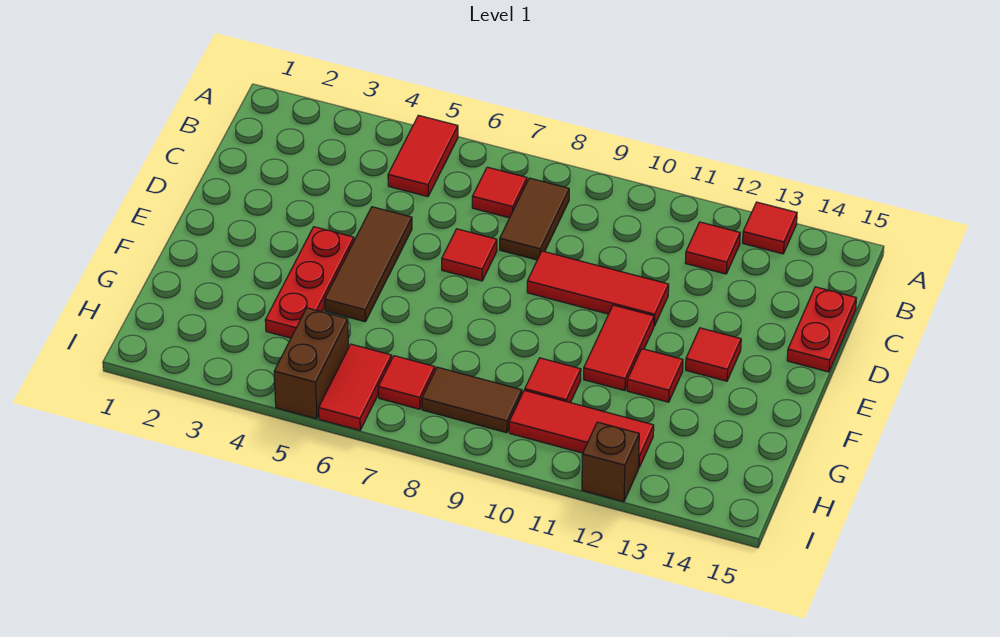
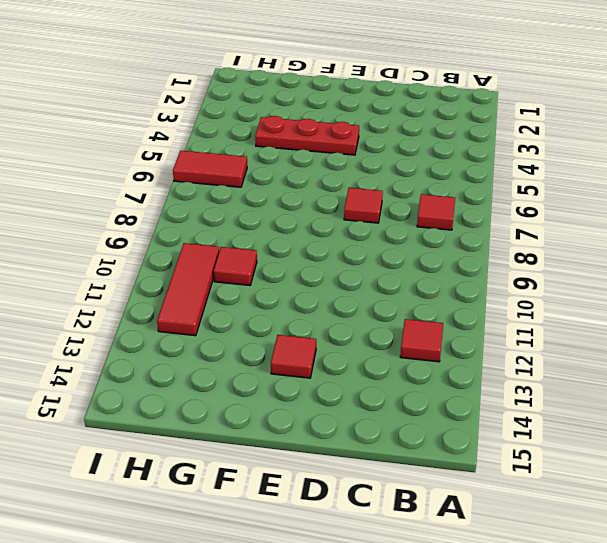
none -> red tile A5:B5 level 1
none -> red tile A13 level 1
none -> brown tile B8:C8 level 1

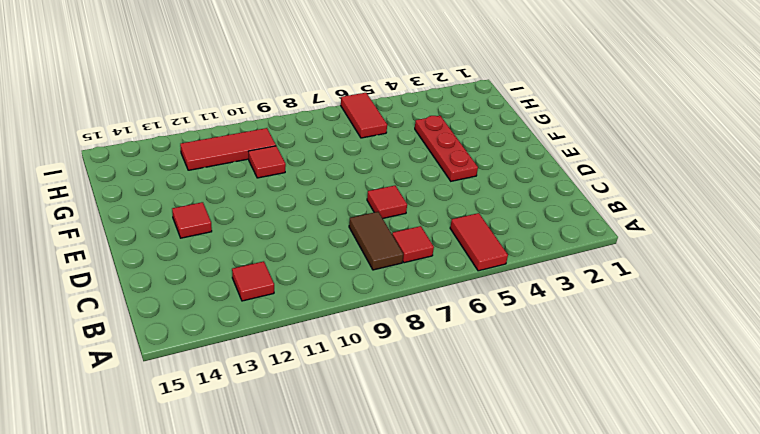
none -> red tile A13 level 1
none -> red plate C15:D15 level 1
none -> brown tile D5:F5 level 1

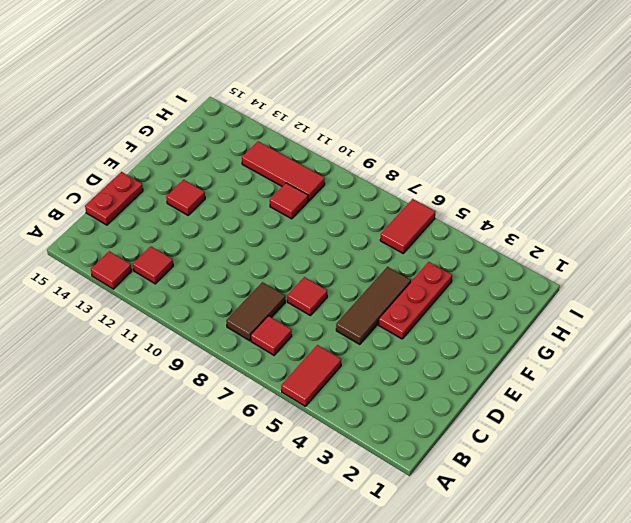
none -> red tile D9:D11 level 1
none -> red tile E11:F11 level 1
none -> red tile F12 level 1

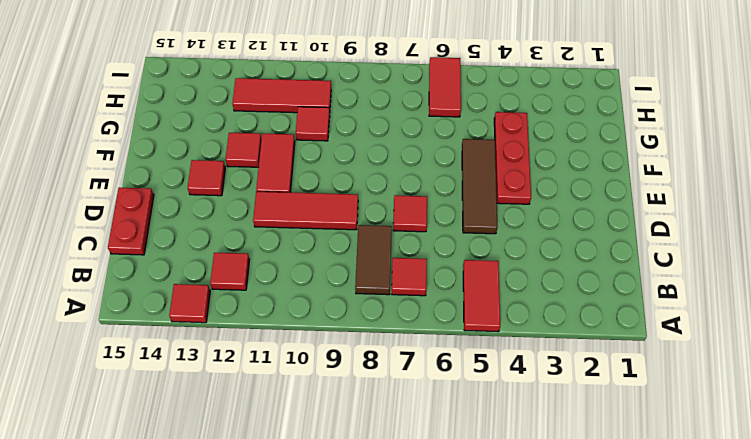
none -> brown brick H5:I5 level 1
none -> red tile H7 level 1
none -> brown tile H8:H9 level 1

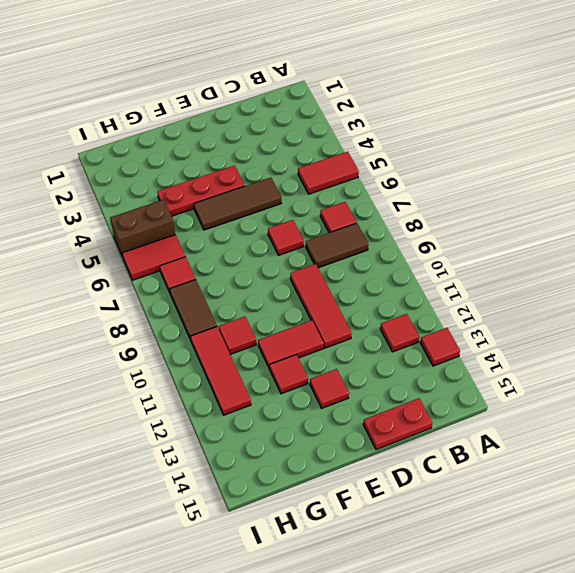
none -> brown brick I12 level 1

